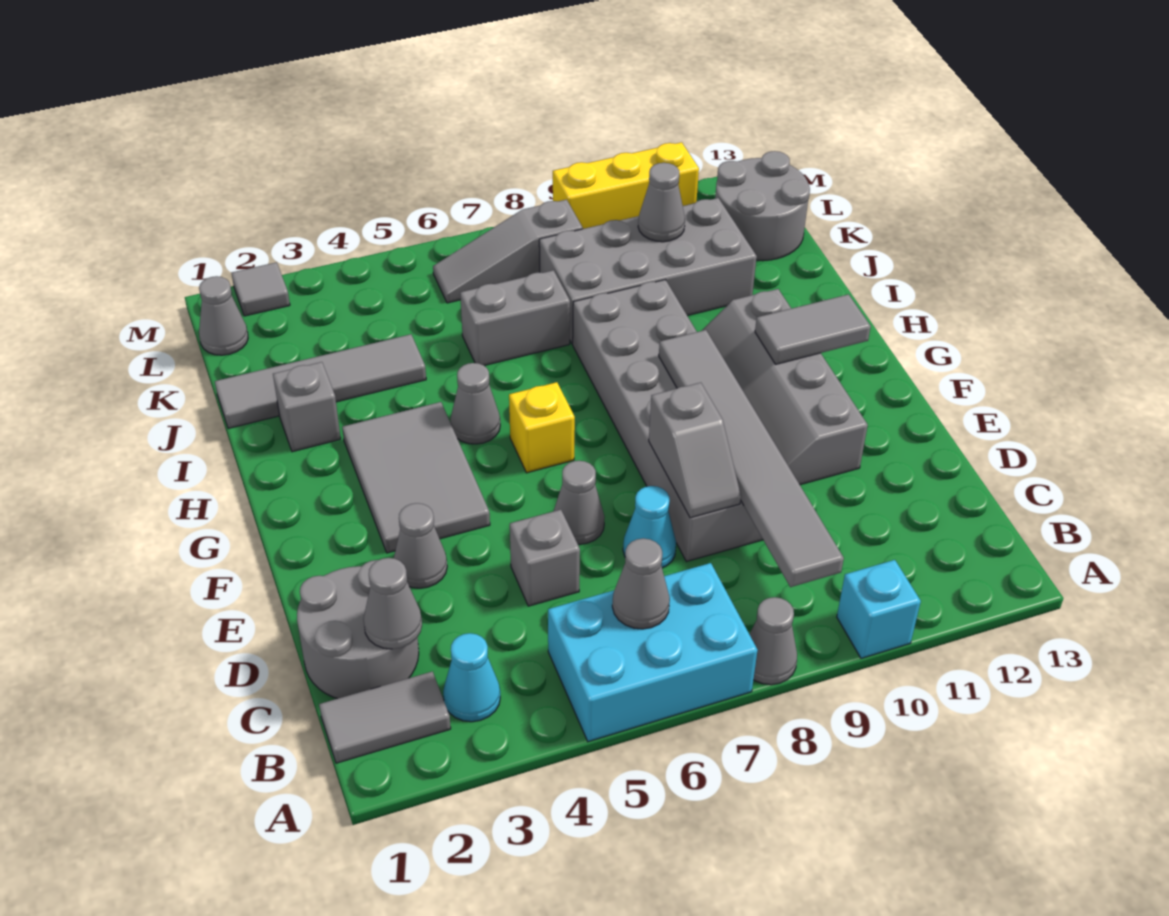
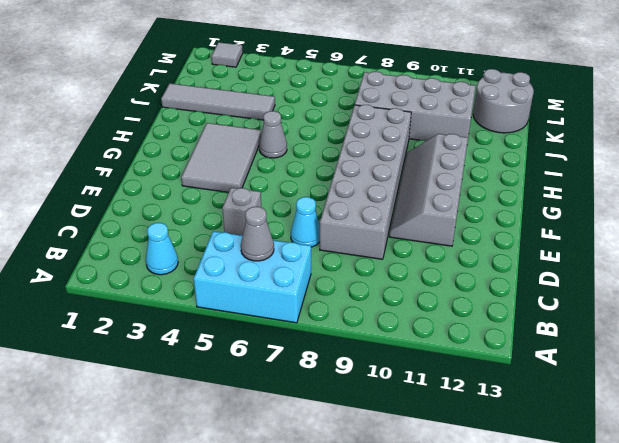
none -> grey cone A8 level 1
none -> cyan brick A10 level 1
none -> grey tile B1:B2 level 1
none -> grey round brick C1:D2 level 1

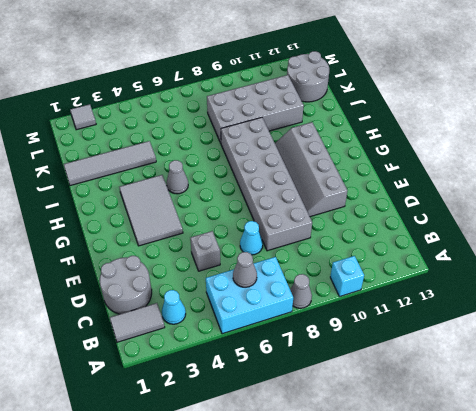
none -> grey cone E3 level 1
none -> grey cone E6 level 1
none -> yellow brick G6 level 1
none -> grey brick I2 level 1

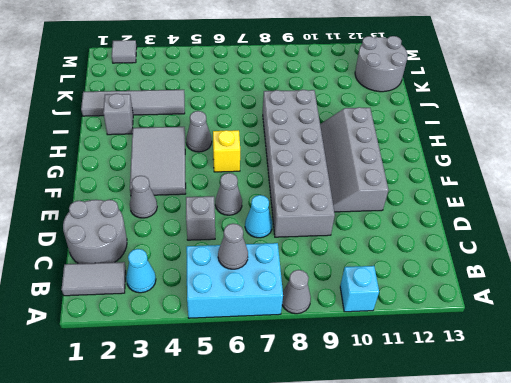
none -> grey brick J6:J7 level 1
none -> grey brick J8:K11 level 1
none -> grey cone L1 level 1
none -> grey slope L6:L8 level 1 top 8

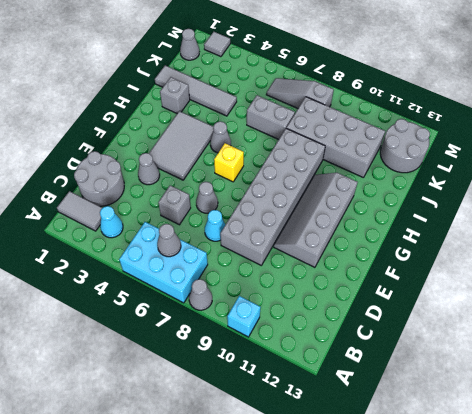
none -> yellow brick M9:M11 level 1
none -> grey tile B9:G9 level 2
none -> grey cone C2 level 2
none -> grey slope D8:E8 level 2 top E

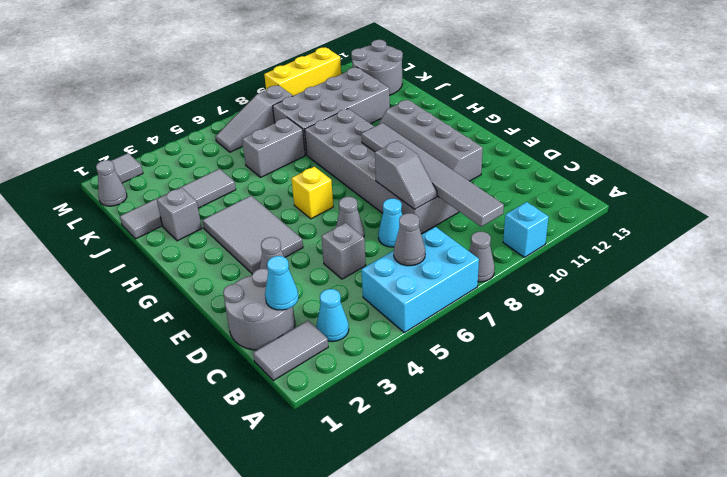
cyan cone C2 level 2 -> grey cone C2 level 2
none -> grey cone H5 level 1
none -> grey tile G11:G12 level 2
none -> grey cone K10 level 2

